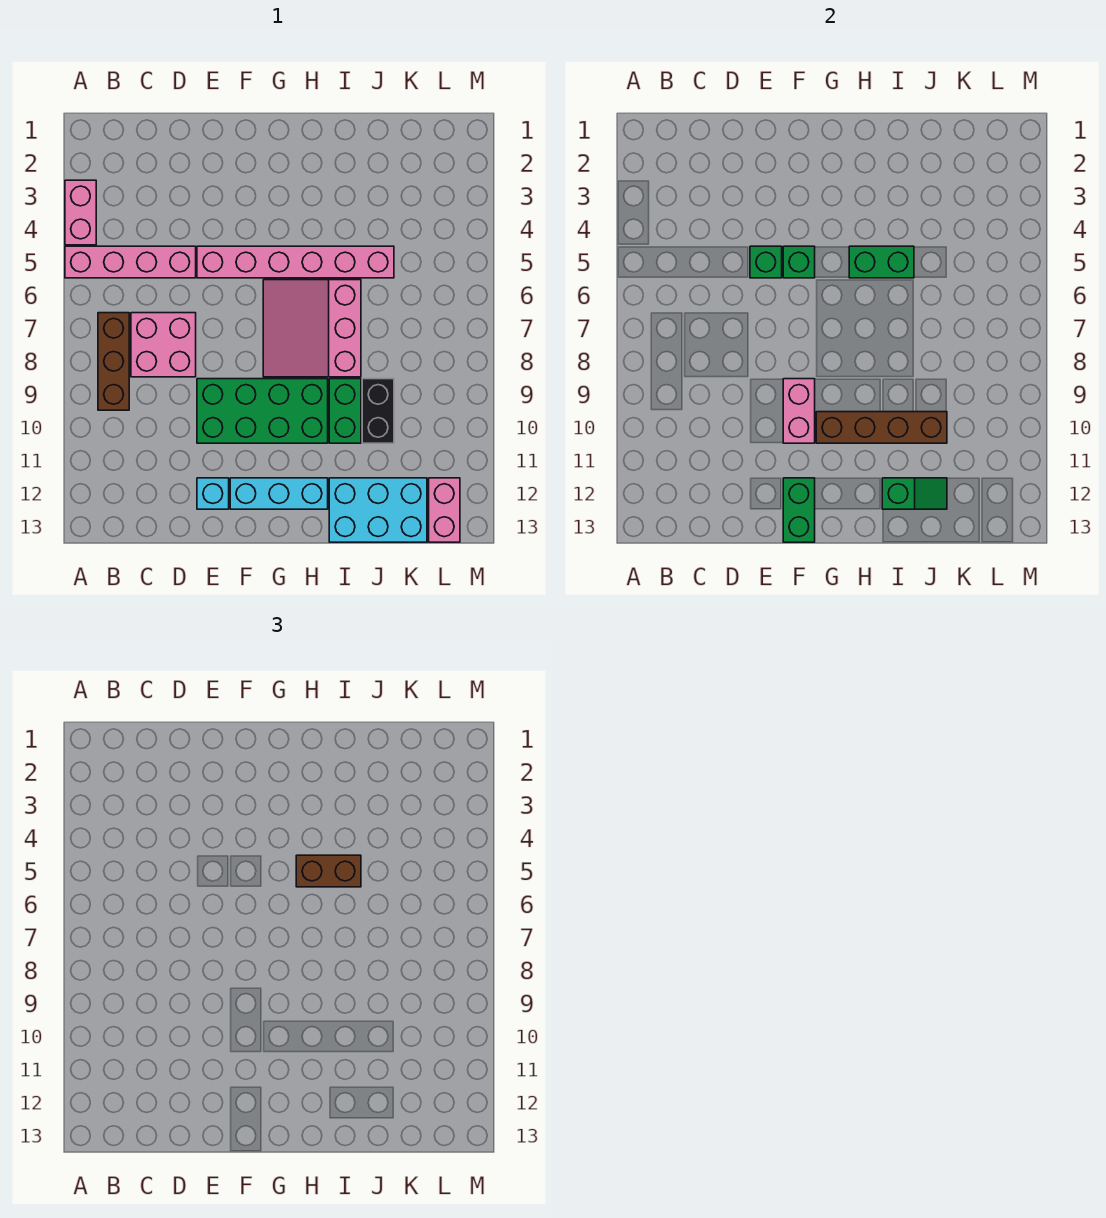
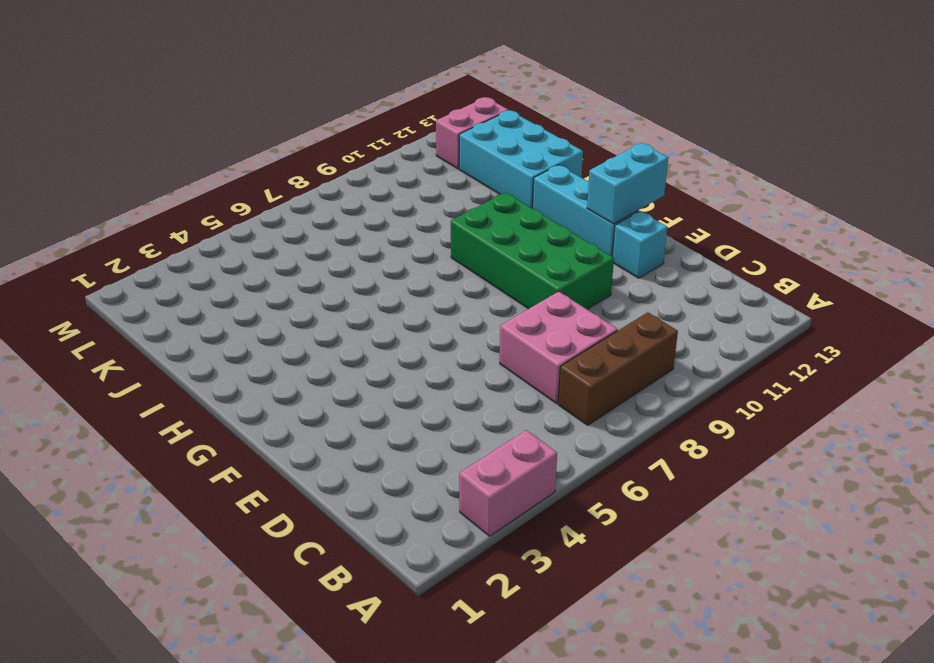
cyan brick F12:F13 level 2 -> green brick F12:F13 level 2
none -> pink brick A5:D5 level 1
none -> pink brick E5:J5 level 1
none -> pink slope G6:I8 level 1 top I

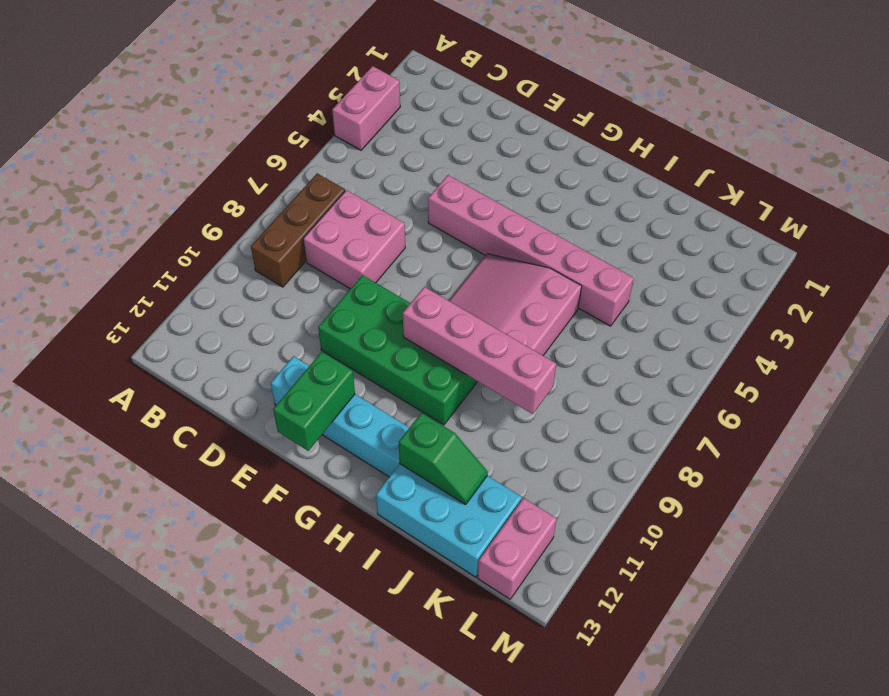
pink brick G9:J9 level 2 -> pink brick A5:D5 level 1
none -> green brick I9:I10 level 1
none -> black brick J9:J10 level 1
none -> green brick E5 level 2

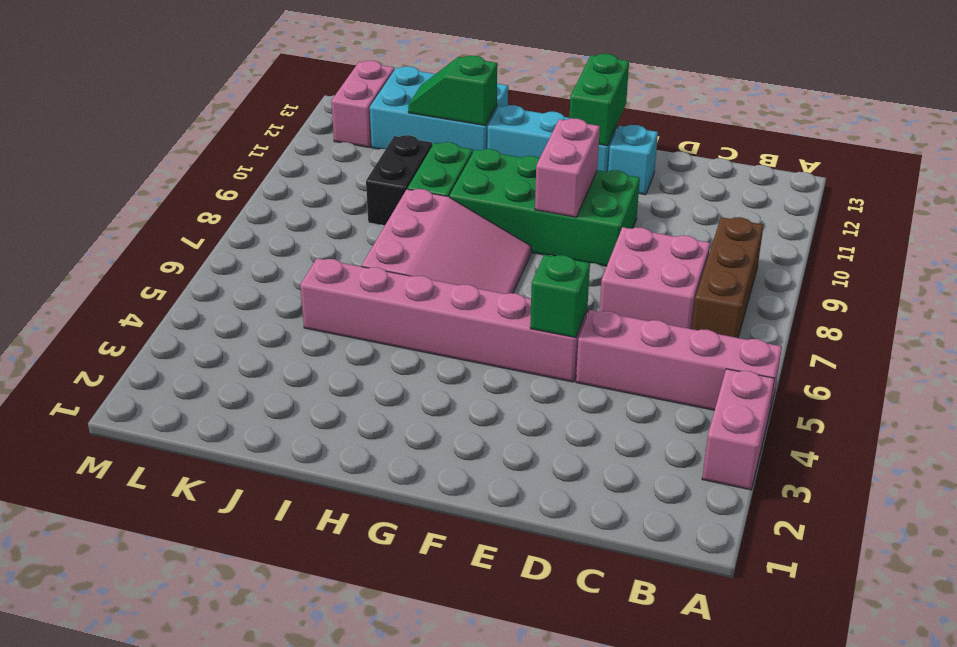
none -> green brick F5 level 2
none -> brown brick G10:J10 level 2
none -> green brick H5:I5 level 2

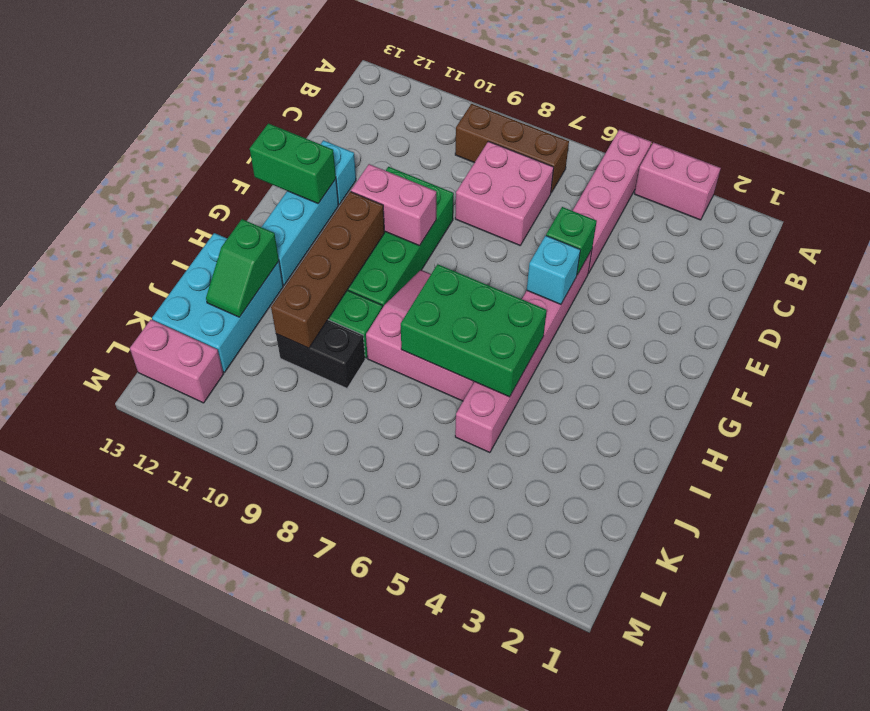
cyan brick F5 level 2 -> green brick F5 level 2
green brick H5:I7 level 2 -> green brick H5:I5 level 2
none -> brown brick H5:I5 level 3

